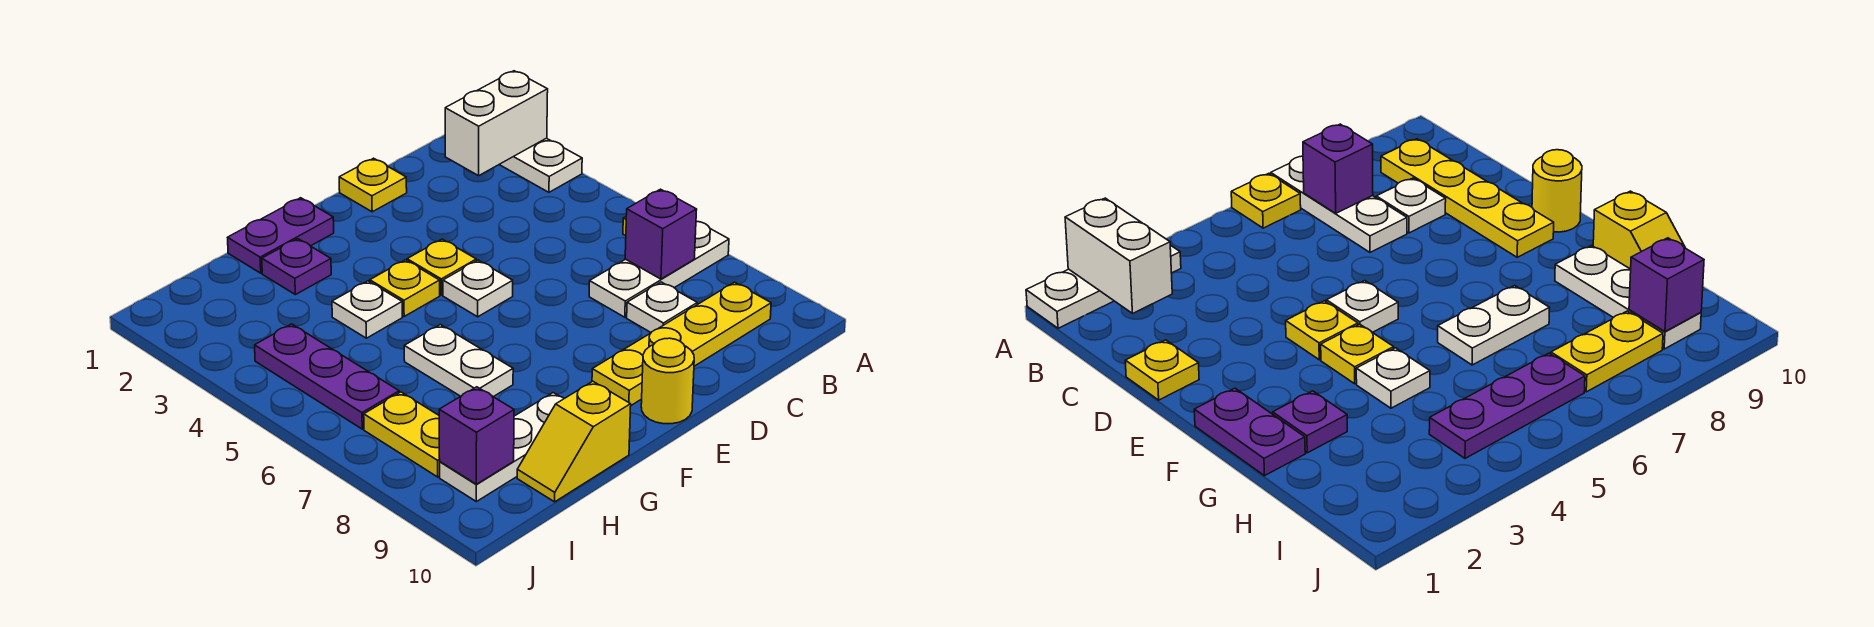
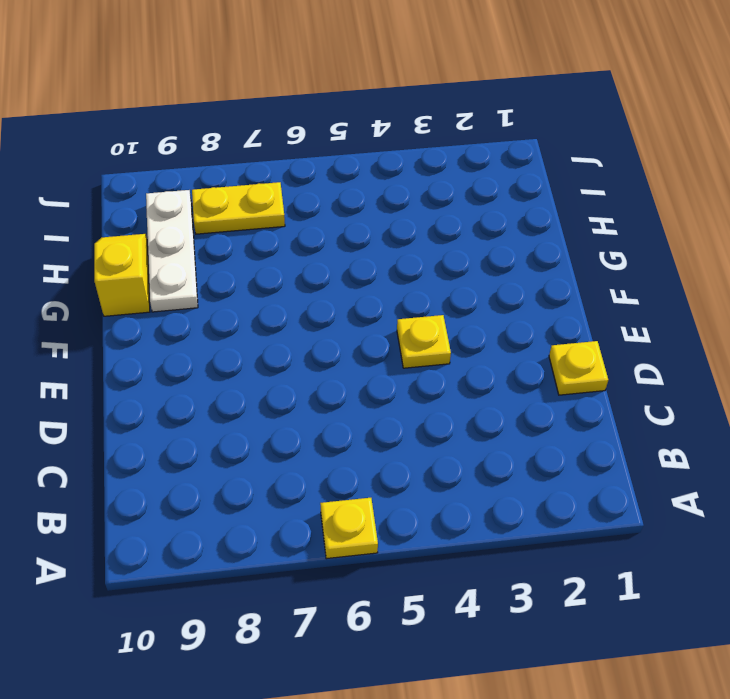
none -> white plate A1:A3 level 1
none -> white plate A7:C7 level 1
none -> yellow plate B9:E9 level 1

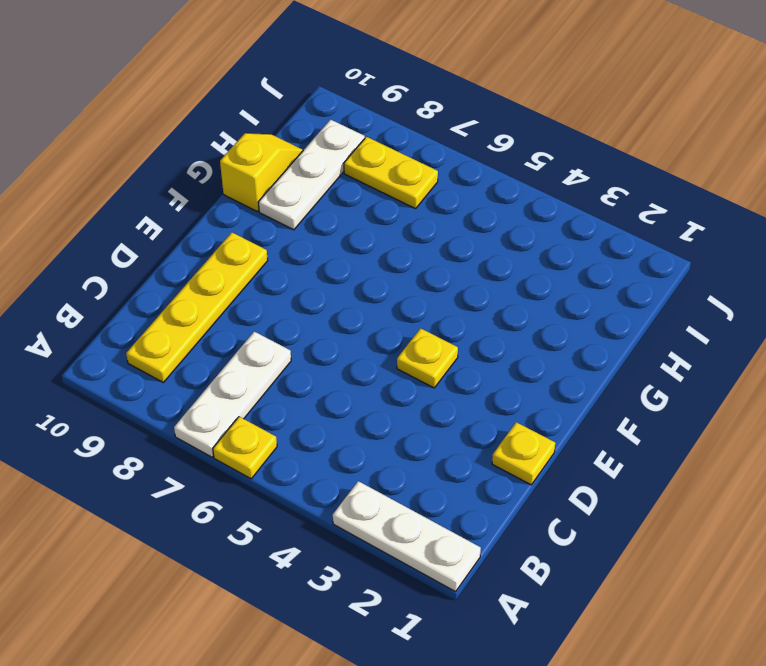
none -> white plate C8 level 1
none -> white plate E5 level 1
none -> yellow round brick E10 level 1

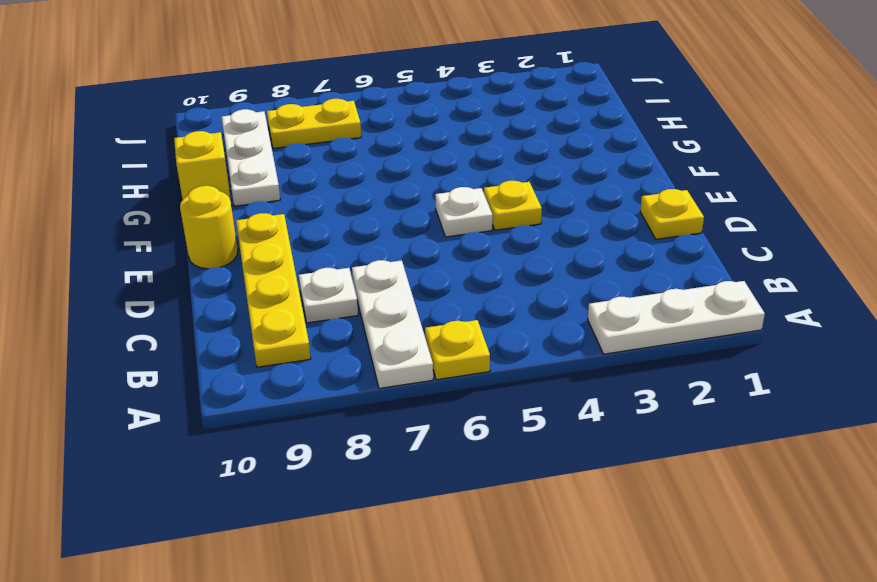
none -> purple plate F1:G1 level 1
none -> yellow plate F4 level 1
none -> purple plate G2 level 1

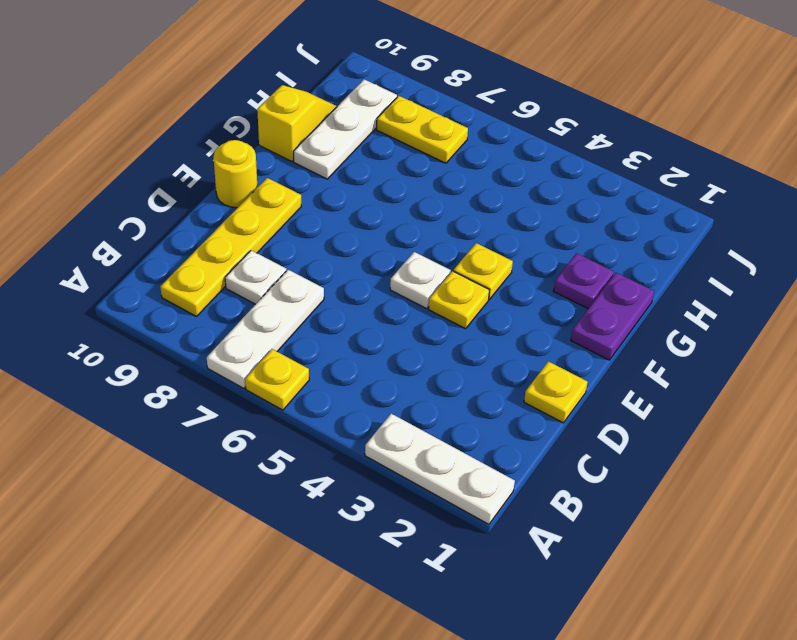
none -> white plate G4 level 1
none -> white plate G6:G7 level 1
none -> purple plate I4:I6 level 1

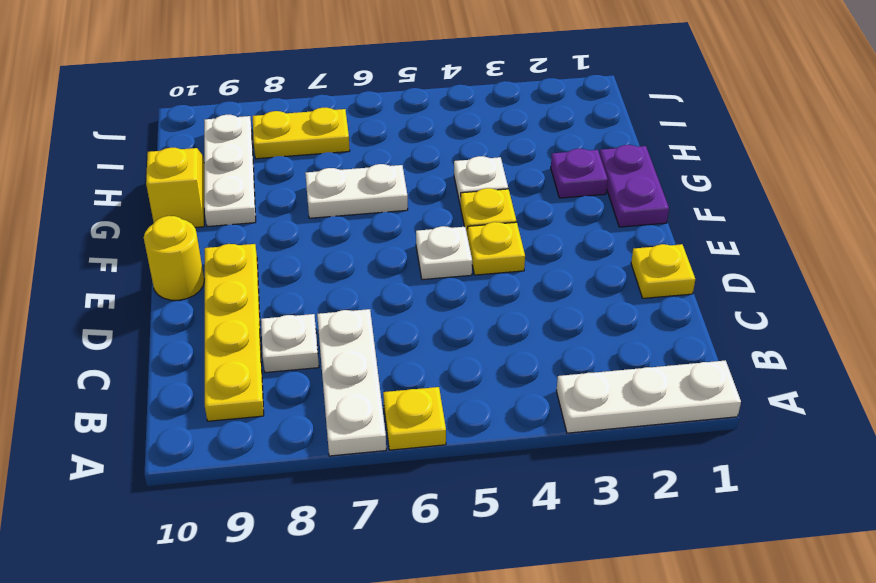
none -> purple plate I4:I6 level 1
none -> white brick A2:B2 level 2
none -> purple brick B7 level 2

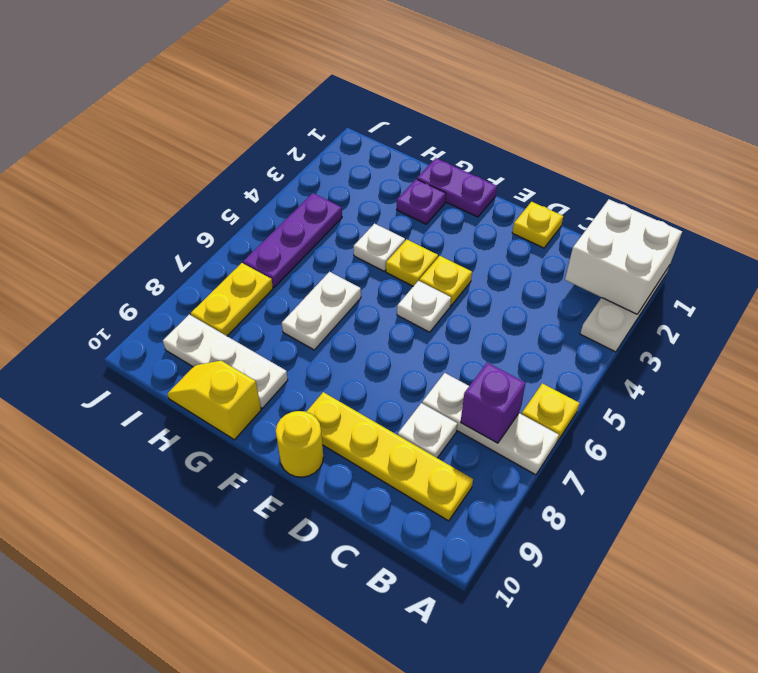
white brick A1:B2 level 2 -> white brick A2:B2 level 2
none -> purple brick I9 level 2

